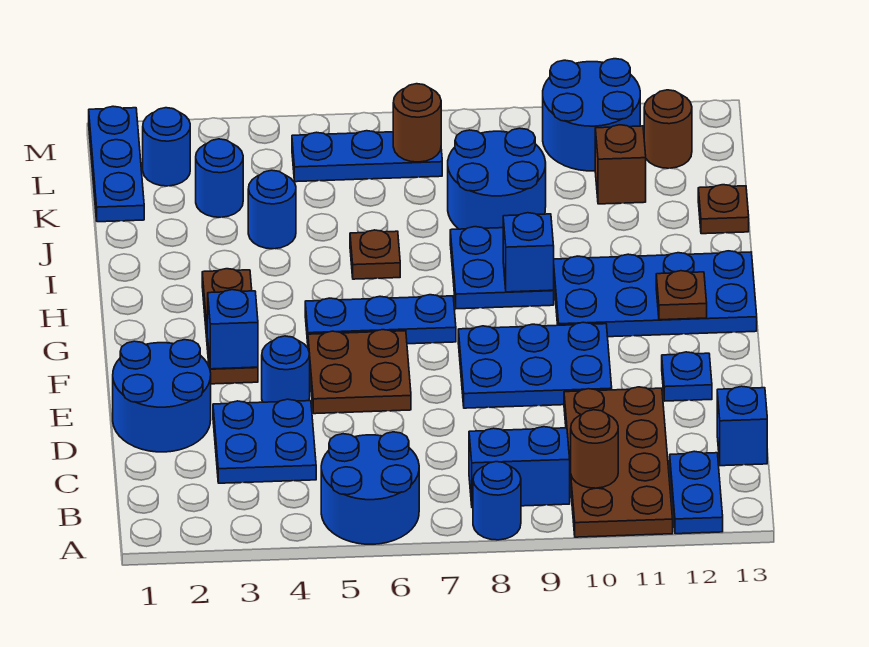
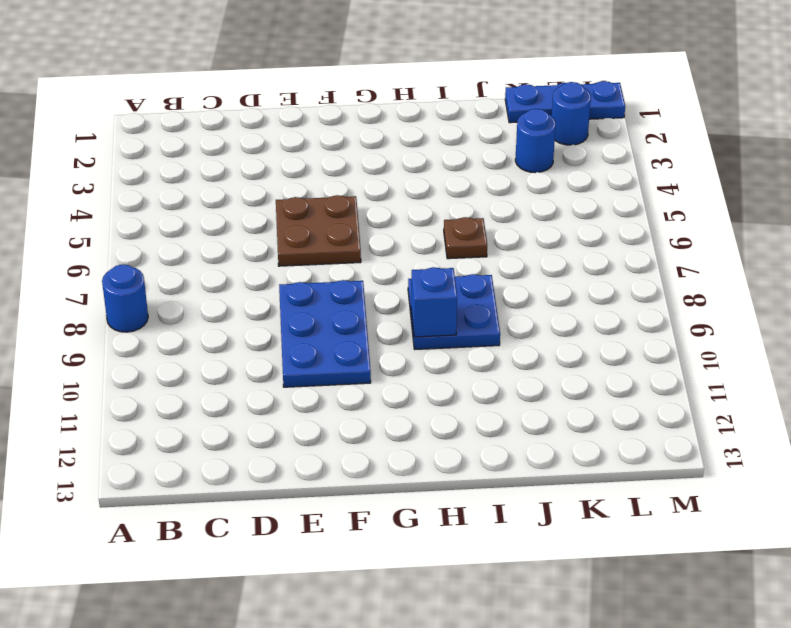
none -> blue round brick A5:B6 level 1
none -> brown plate A10:D11 level 1
none -> blue plate A12:B12 level 1
none -> blue brick B8:B9 level 1

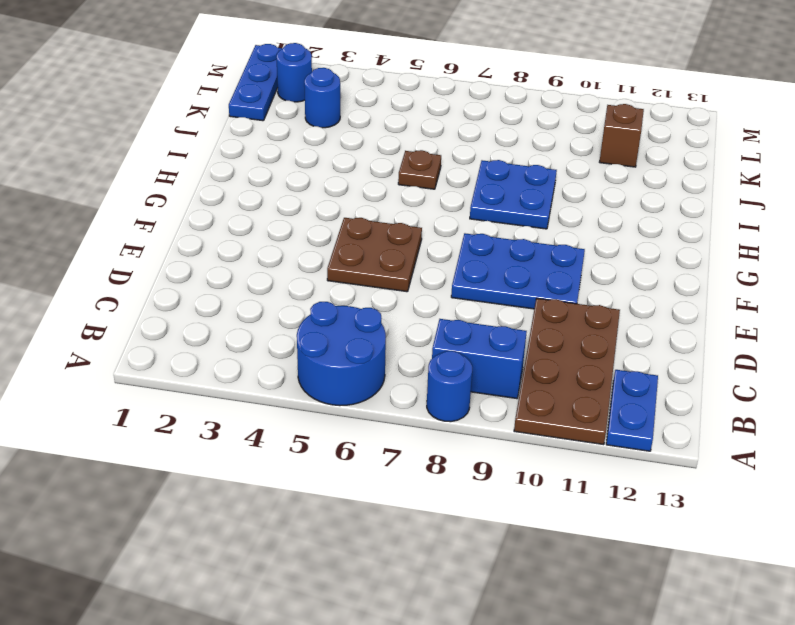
none -> blue plate C3:D4 level 1
none -> blue brick C13 level 1
none -> blue round brick D1:E2 level 1
none -> blue round brick E4 level 1

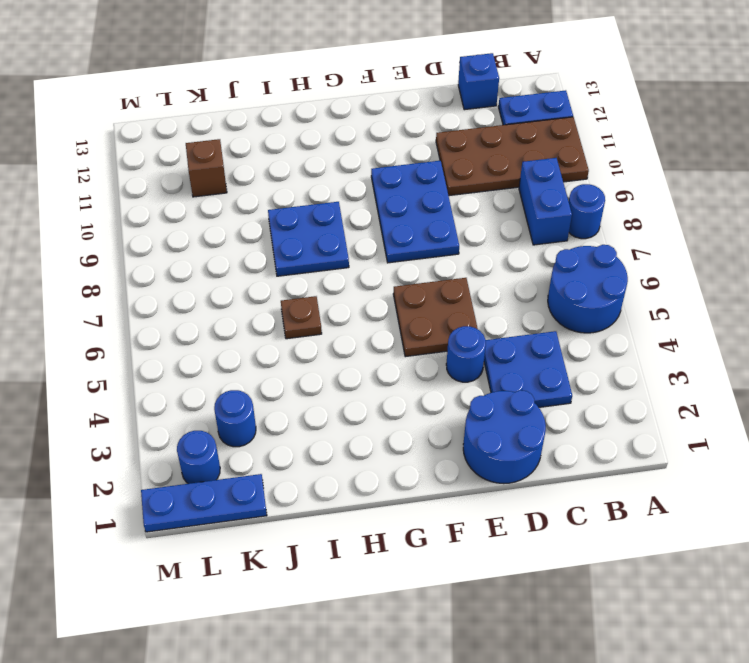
none -> blue plate E12 level 1
none -> brown plate F3:H3 level 1
none -> blue plate G5:G7 level 1
none -> blue plate G10:H13 level 1

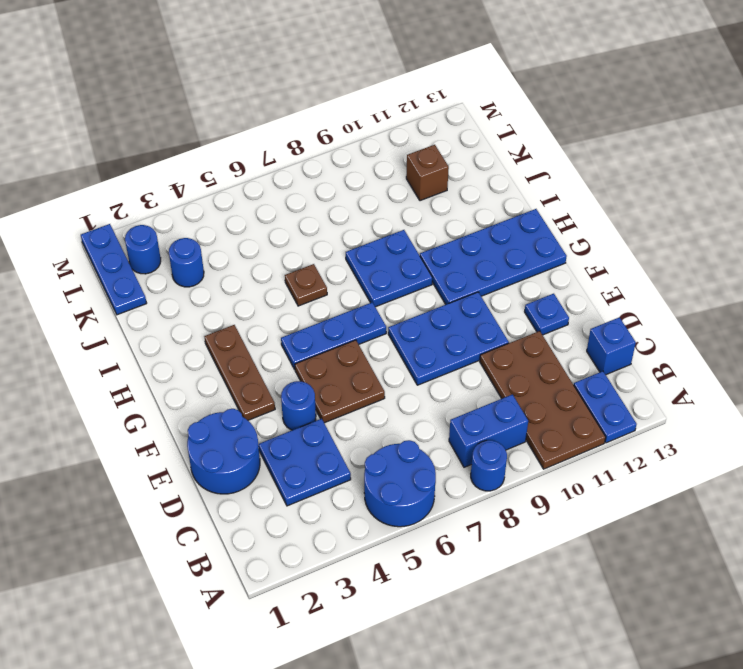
none -> blue round brick J4 level 1
none -> blue round brick J8:K9 level 1
none -> brown plate J13 level 1
none -> blue plate L5:L7 level 1

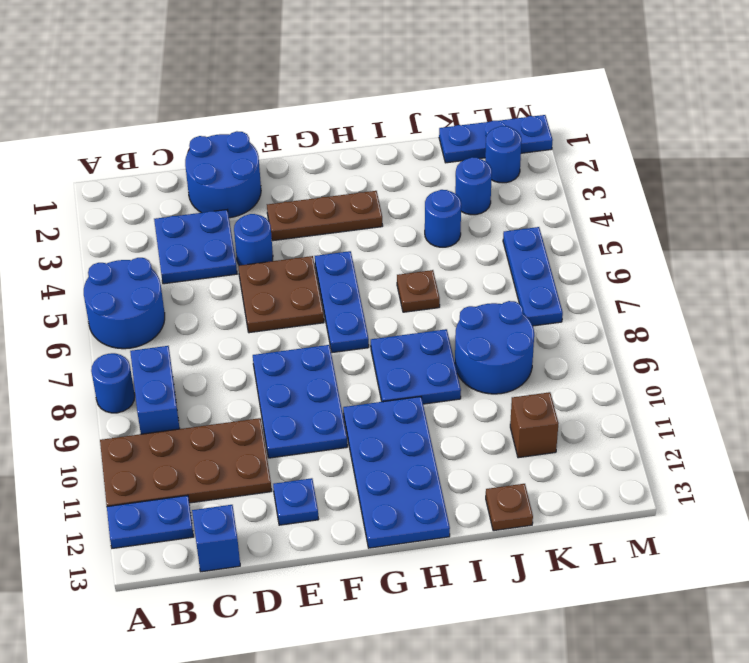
none -> blue round brick L10:M11 level 1
none -> brown round brick L12 level 1
none -> brown round brick B10 level 2
none -> blue brick F3 level 2

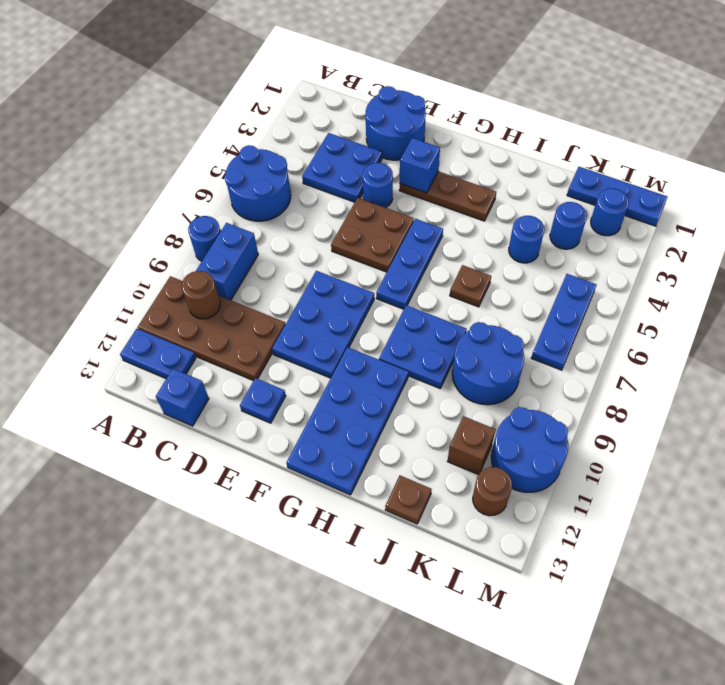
none -> brown plate G12 level 2
none -> blue brick H9 level 2
none -> brown round brick L7 level 2

